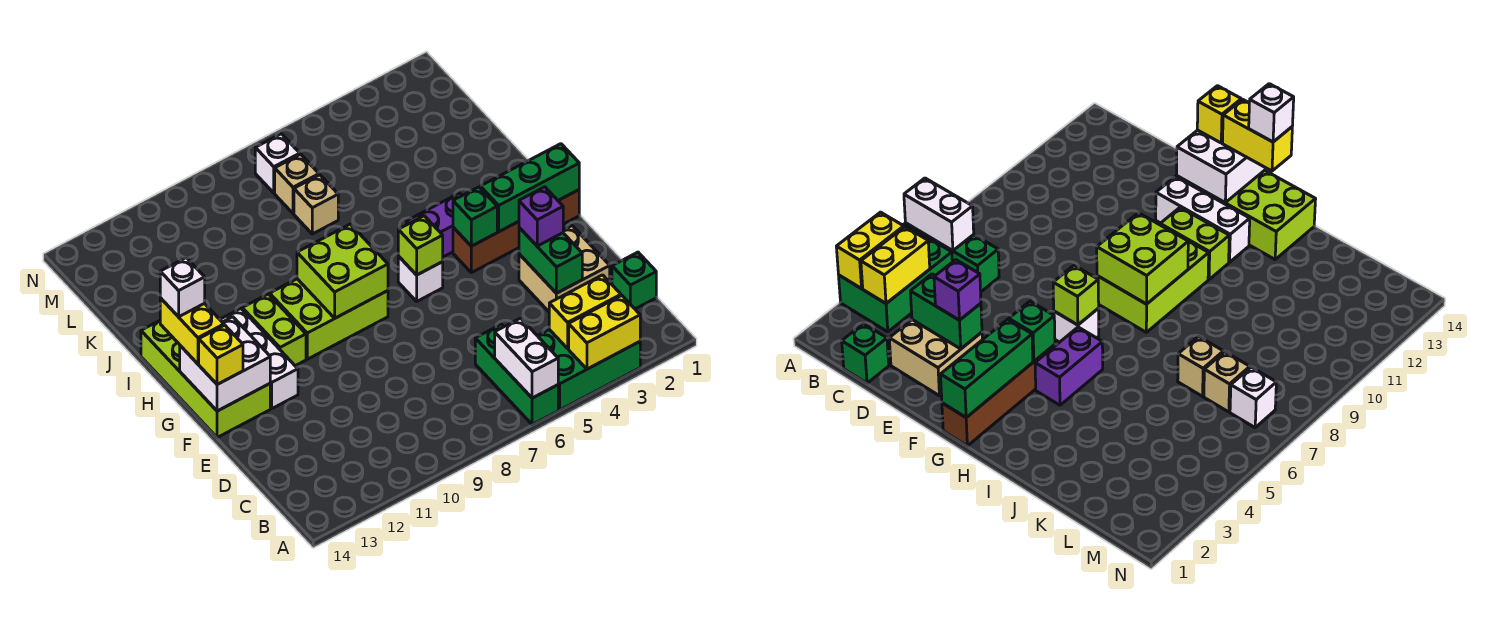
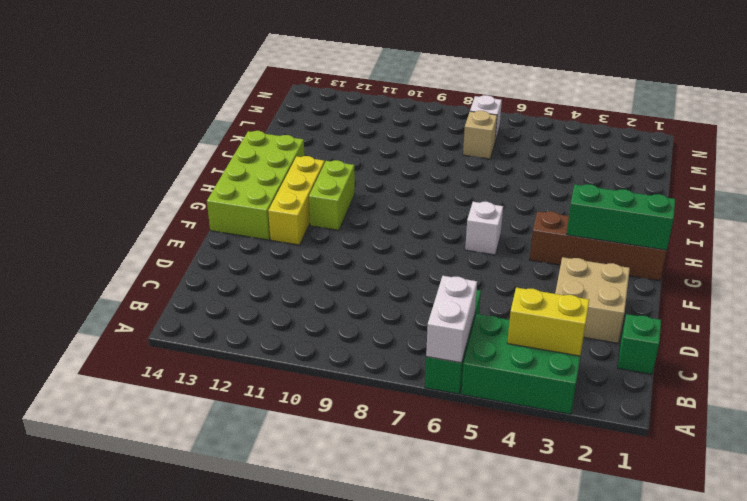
yellow brick F12:H12 level 1 -> white brick F12:H12 level 1
none -> lime brick G8:H10 level 1
none -> purple brick H4:H5 level 1
none -> tan brick K7 level 1

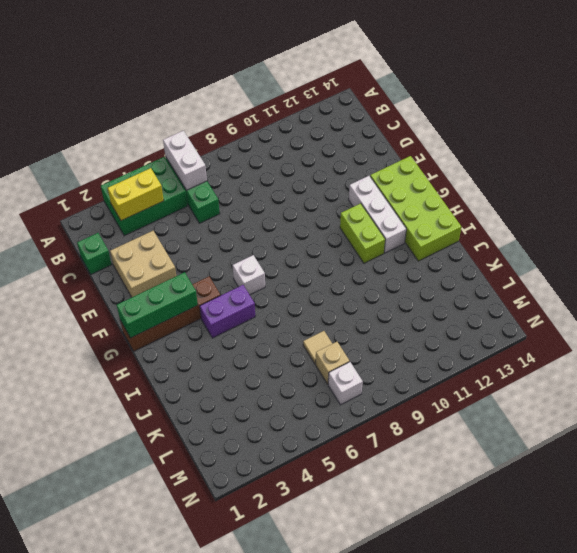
tan tile K7 level 1 -> tan brick K7 level 1
none -> lime brick G8:H10 level 1
none -> yellow brick A3:A4 level 2
none -> green brick D3:E3 level 2

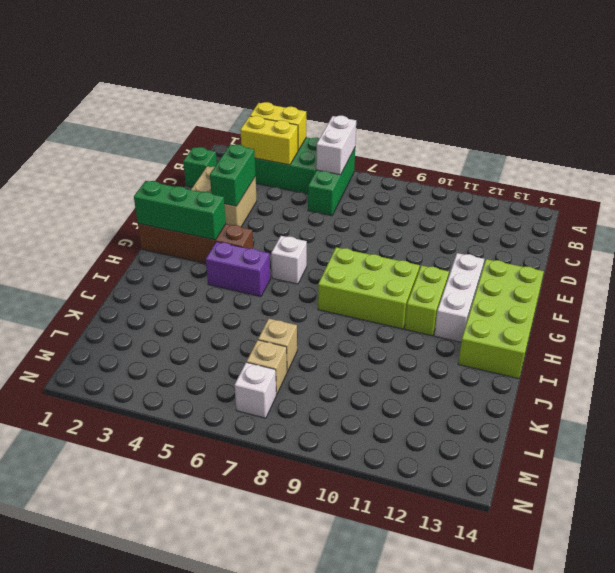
none -> white brick F13:G14 level 2
none -> green brick G4 level 2
none -> lime brick G6 level 2

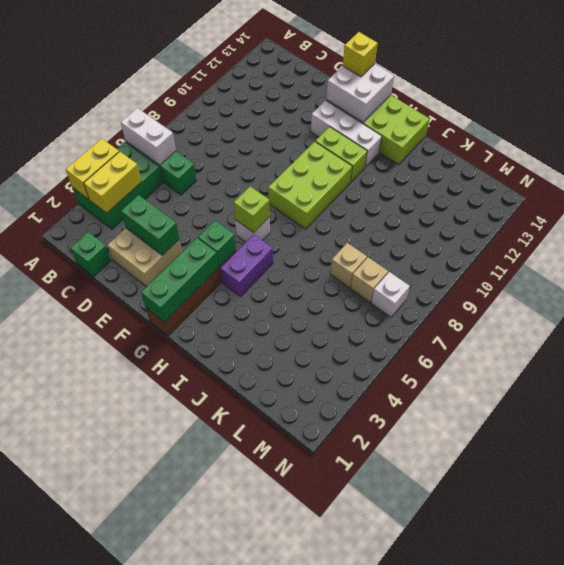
none -> lime brick G8:H9 level 2
none -> purple brick E3 level 3
none -> yellow brick G14:H14 level 3

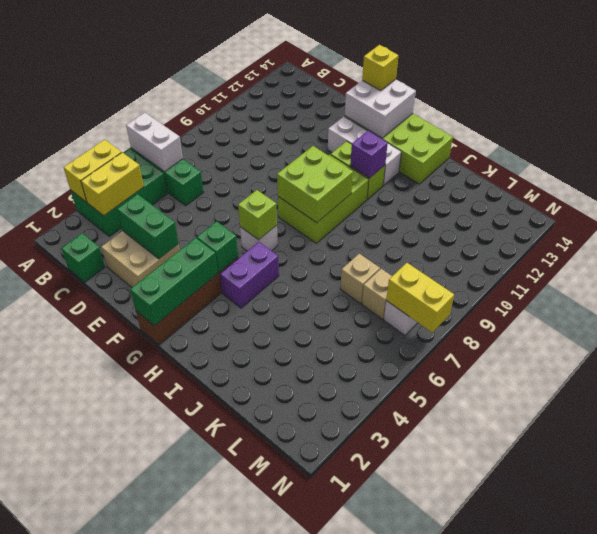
purple brick H11 level 2 -> purple brick E3 level 3
yellow brick M7:N7 level 2 -> yellow brick G14:H14 level 3
none -> white brick H14 level 4

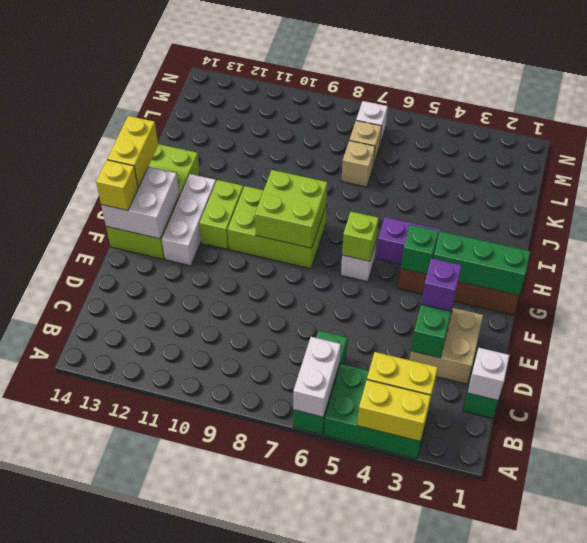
white brick C1 level 2 -> white brick H14 level 4

